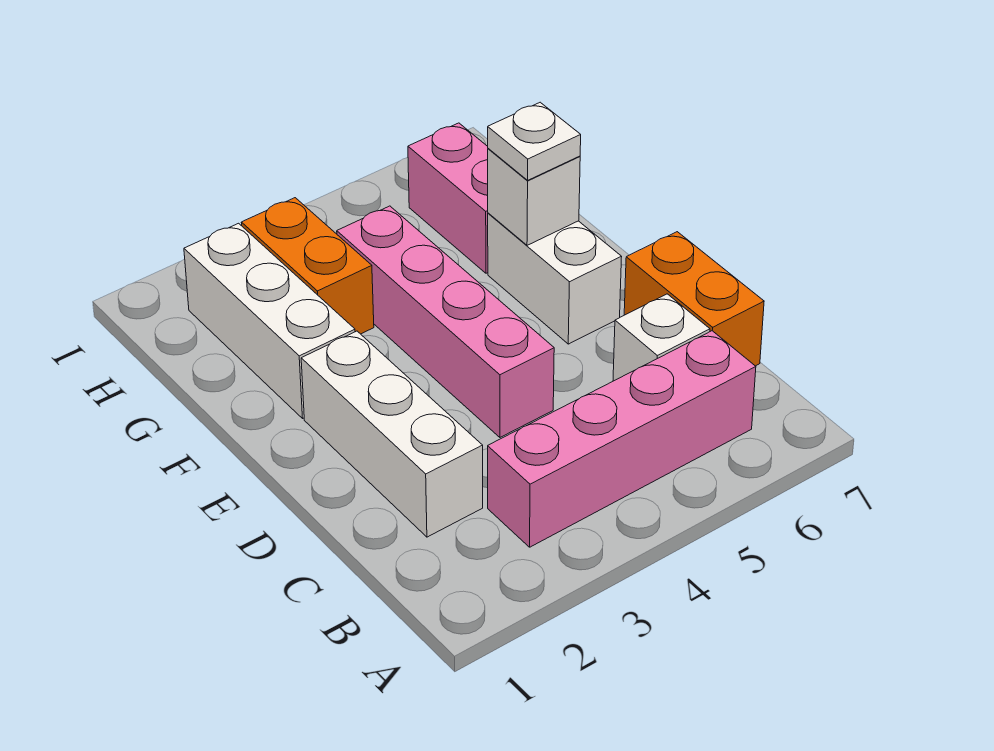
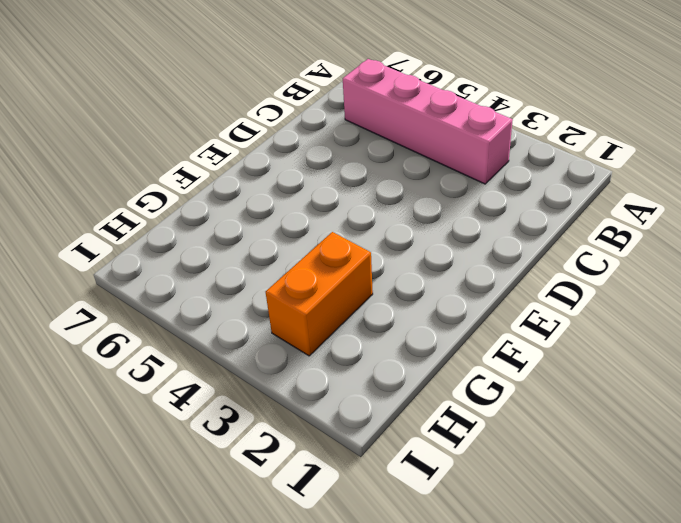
none -> white brick C2:E2 level 1
none -> white brick C6 level 1

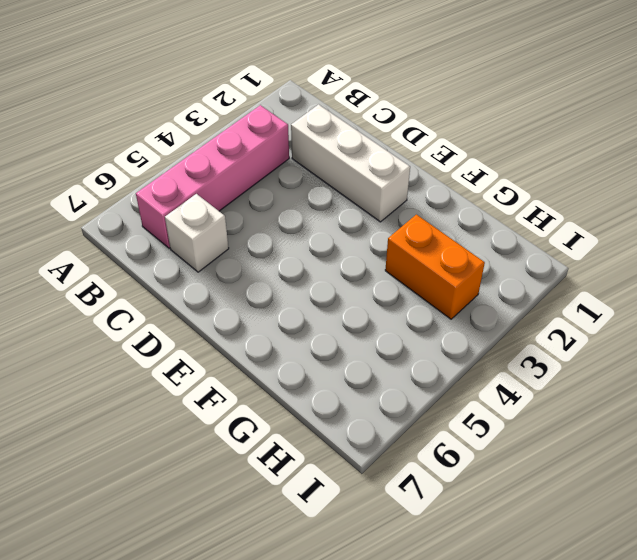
none -> orange brick C7:D7 level 1
none -> pink brick D4:G4 level 1

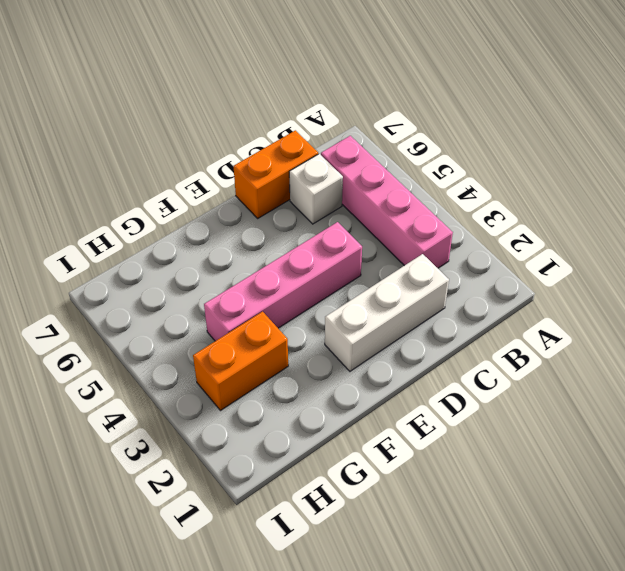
none -> white brick E6:F6 level 1
none -> white brick F2:H2 level 1

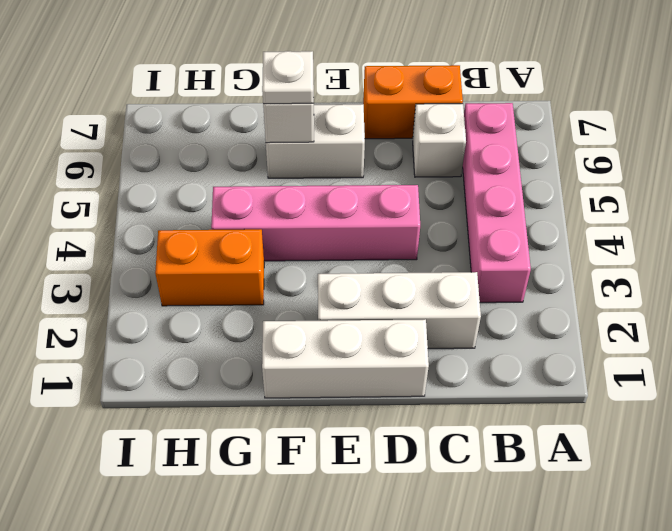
white brick D1:F1 level 1 -> white brick F2:H2 level 1
none -> pink brick G6:H6 level 1

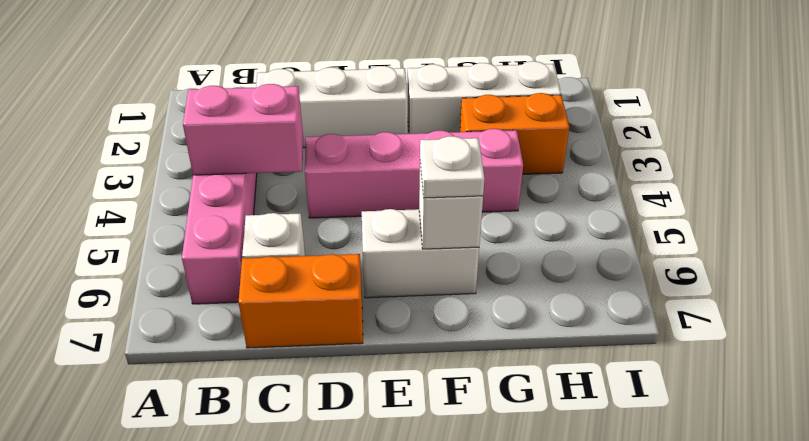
pink brick B4:C4 level 2 -> pink brick G6:H6 level 1

